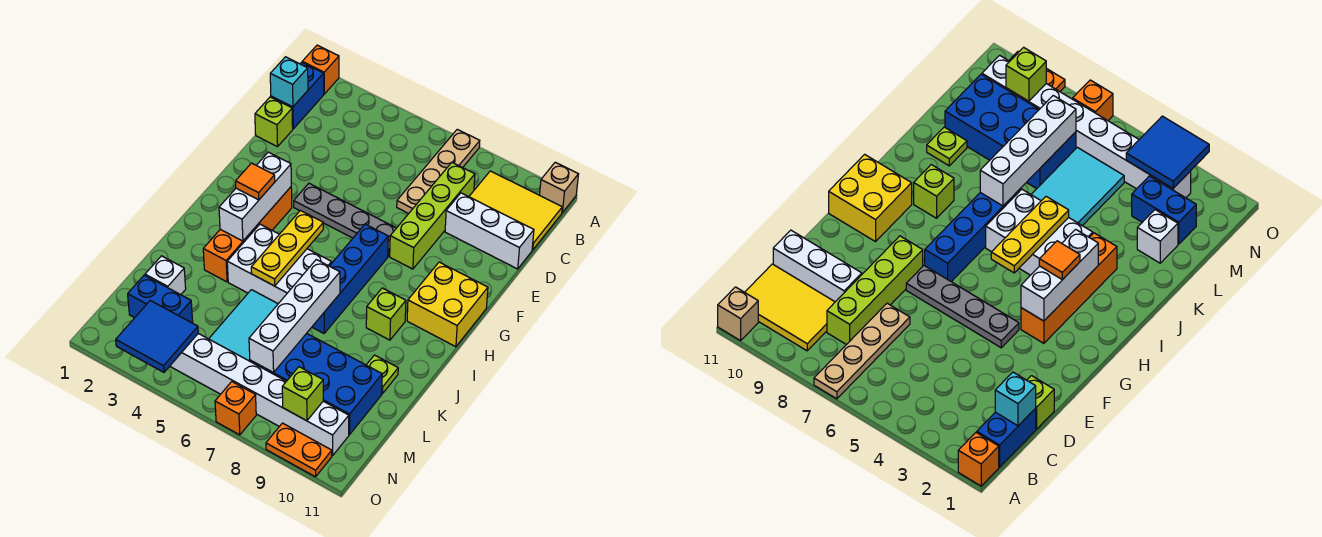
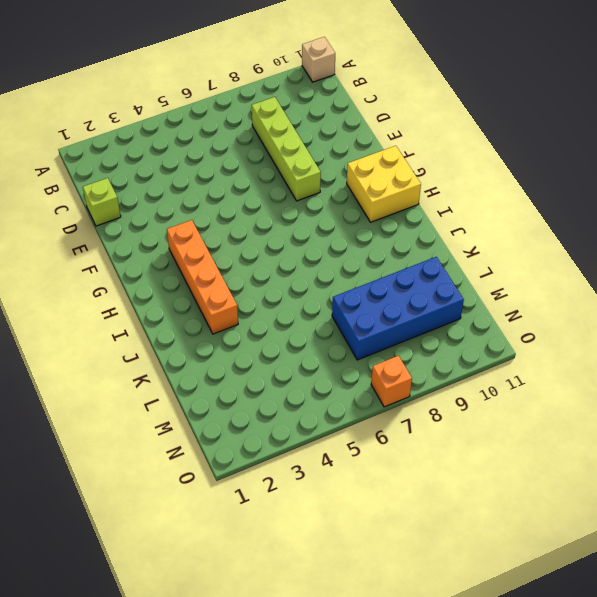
none -> orange brick A1 level 1
none -> tan plate A7:D7 level 1
none -> blue brick B1:C1 level 1

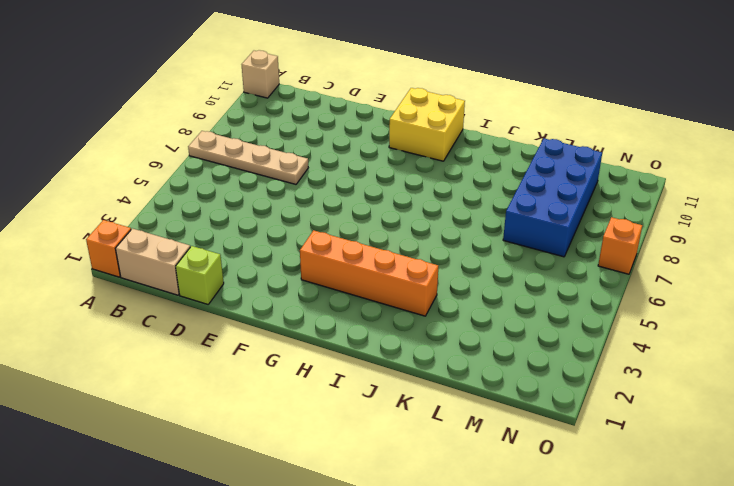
tan brick B1:C1 level 1 -> blue brick B1:C1 level 1
none -> yellow tile B9:C11 level 1
none -> lime brick C8:F8 level 1
none -> white brick D9:D11 level 1

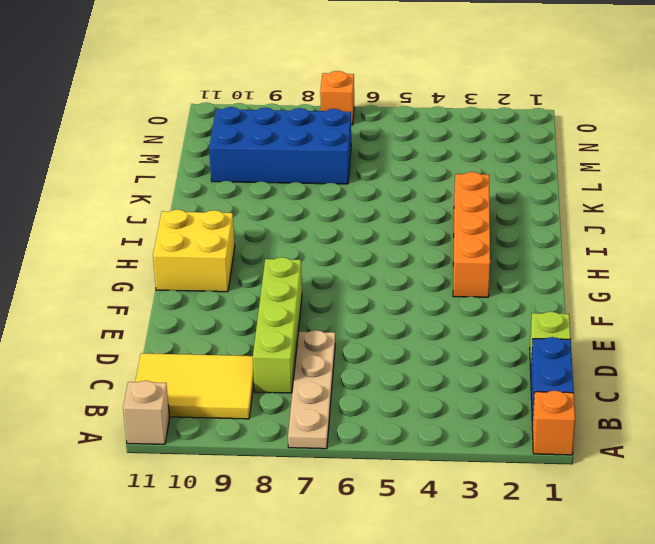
none -> white brick D9:D11 level 1
none -> grey plate F4:F7 level 1
none -> blue brick G7:J7 level 1

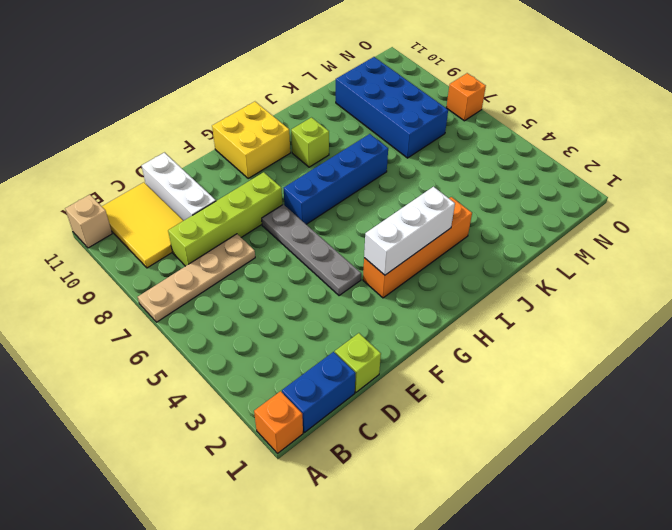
none -> white brick I4:J6 level 1
none -> cyan tile K5:M6 level 1
none -> lime plate K10 level 1

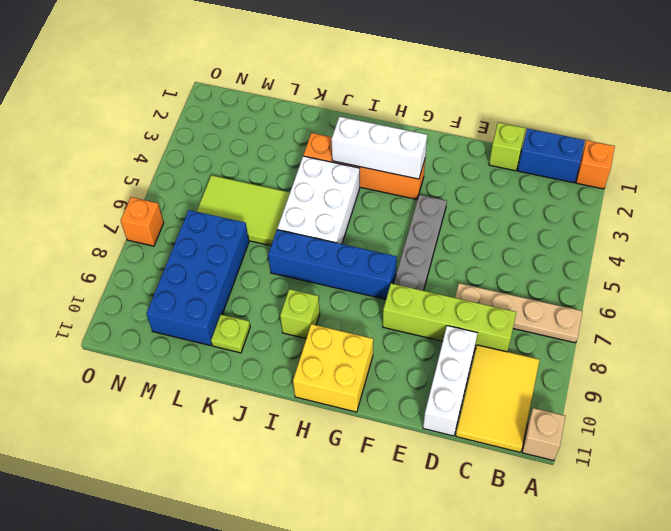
lime tile K5:M6 level 1 -> cyan tile K5:M6 level 1
none -> white brick L2 level 1
none -> blue brick M2:M3 level 1
none -> white brick N3:N10 level 1

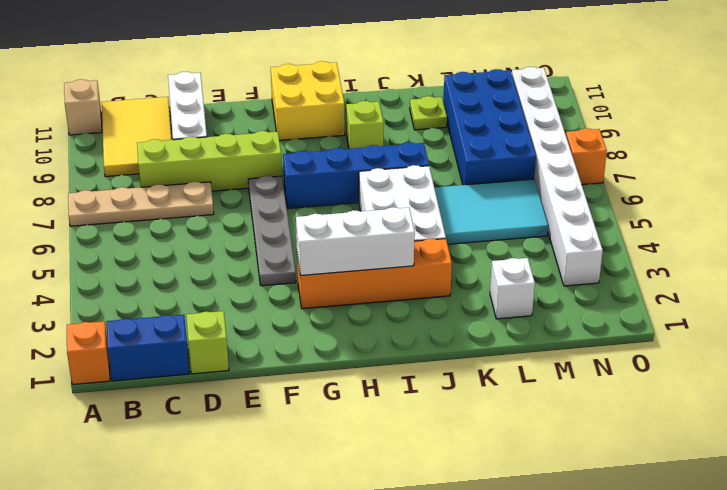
none -> blue brick M2:M3 level 1
none -> orange plate O9:O10 level 1
none -> cyan brick C1 level 2

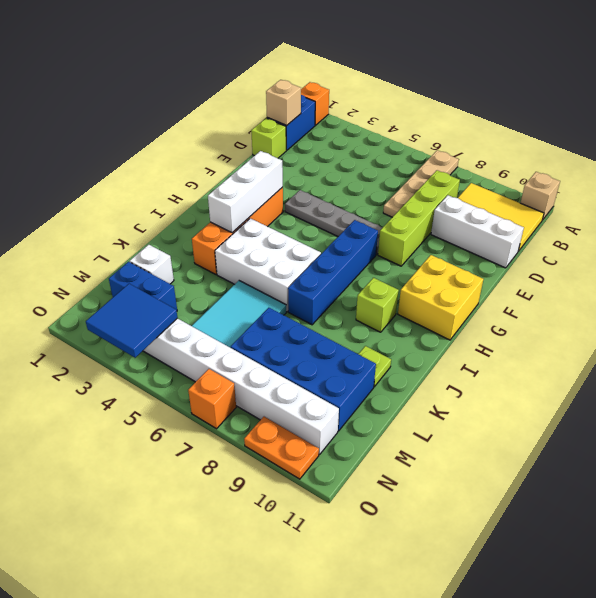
tan brick C1 level 2 -> cyan brick C1 level 2
none -> yellow plate H5:J5 level 2
none -> white brick J7:M7 level 2
none -> lime brick N9 level 2

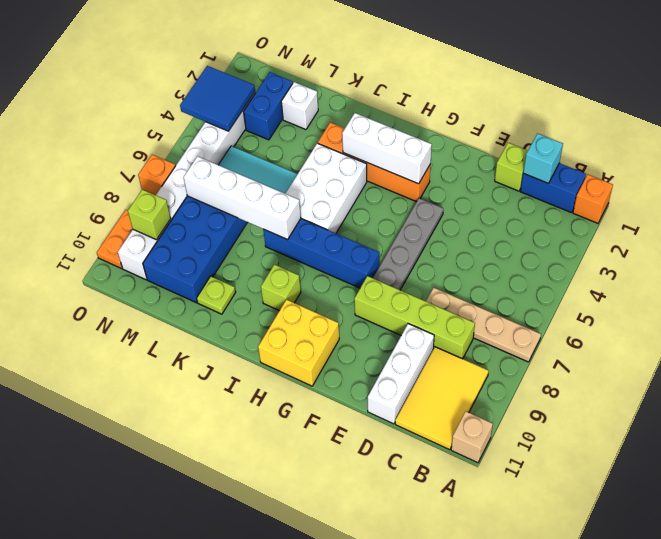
none -> yellow plate H5:J5 level 2
none -> orange tile H3 level 3

